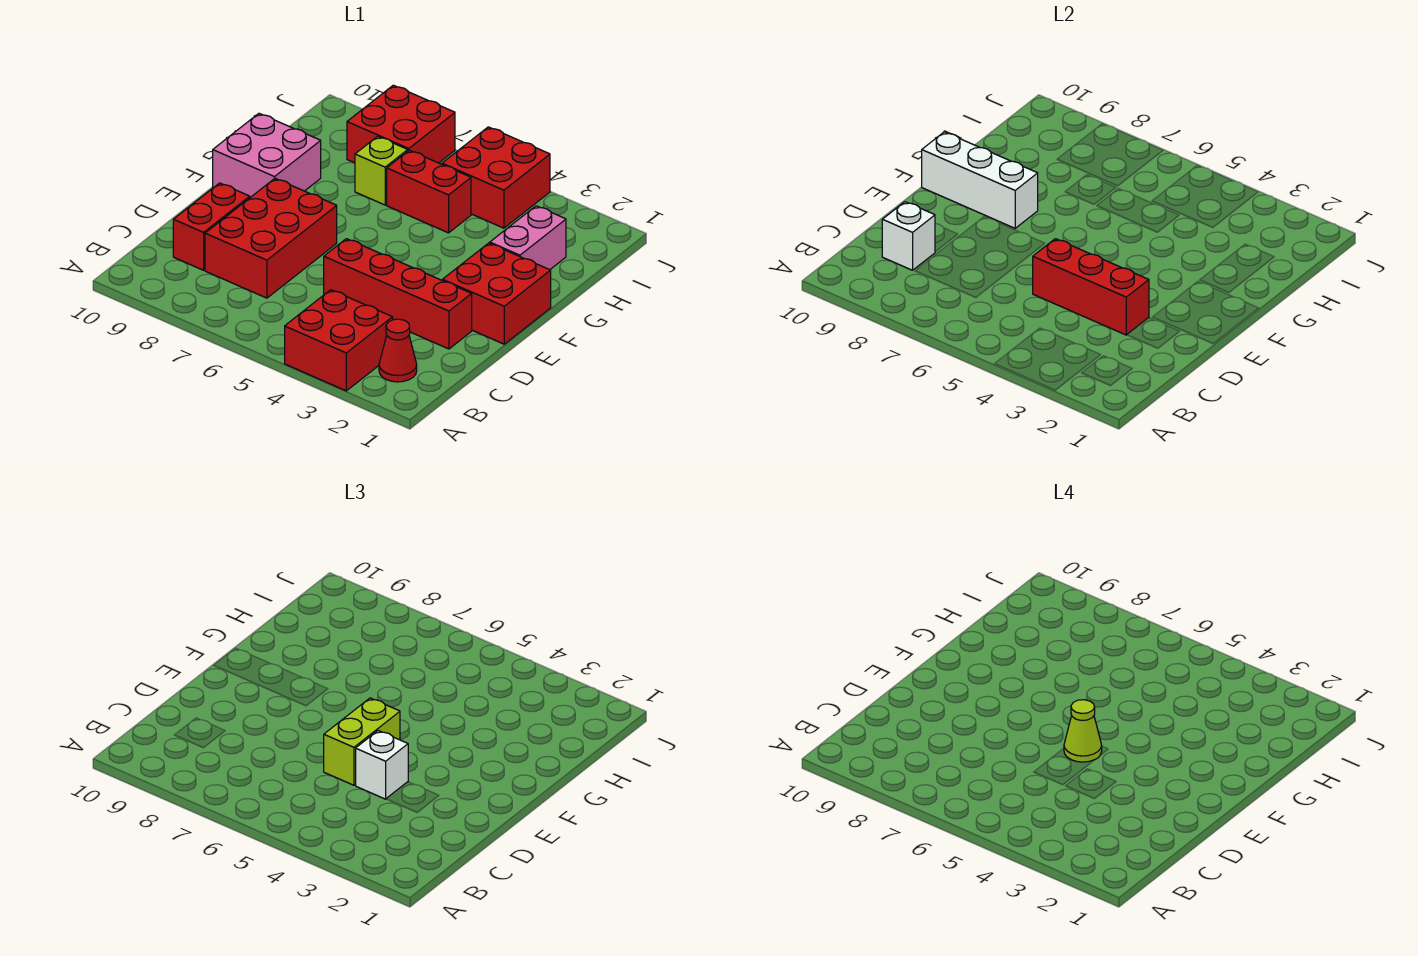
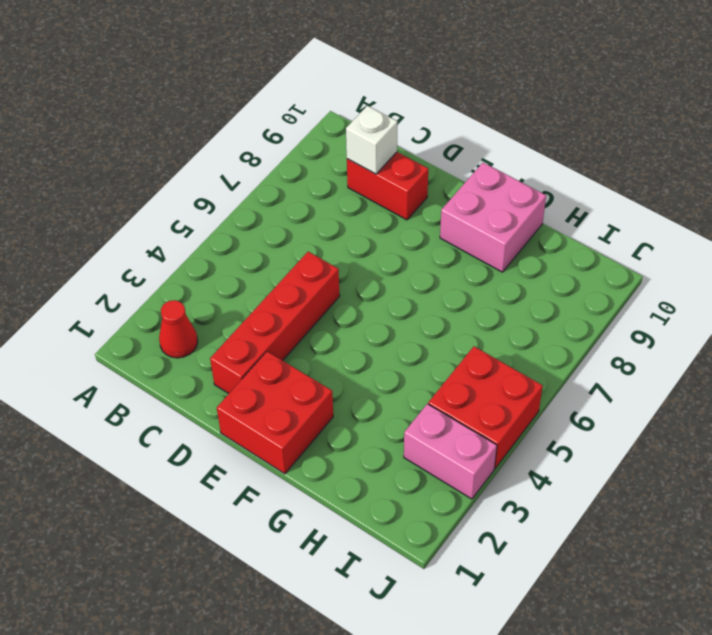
pink brick I3:J3 level 1 -> pink brick G2:H2 level 1
none -> red brick A3:B4 level 1
none -> red brick C7:E8 level 1
none -> red brick H5:H6 level 1

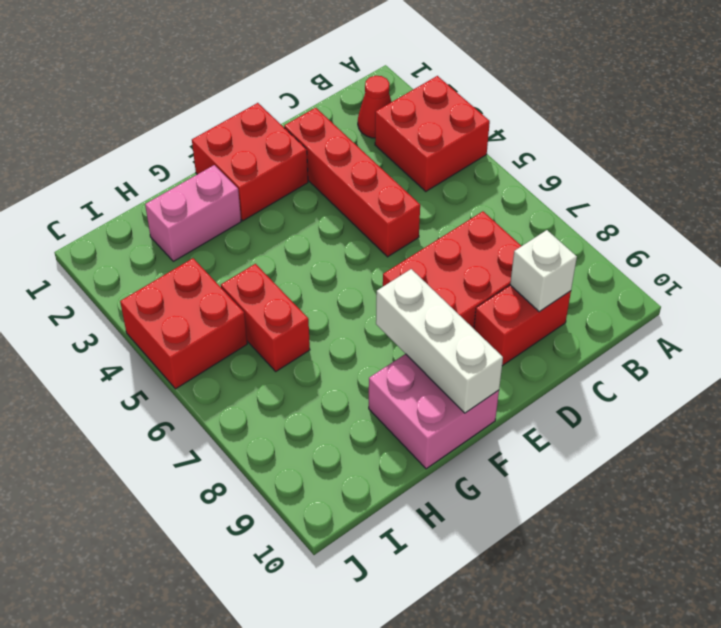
none -> lime brick H7 level 1
none -> red brick I7:J8 level 1
none -> red brick D3:D5 level 2

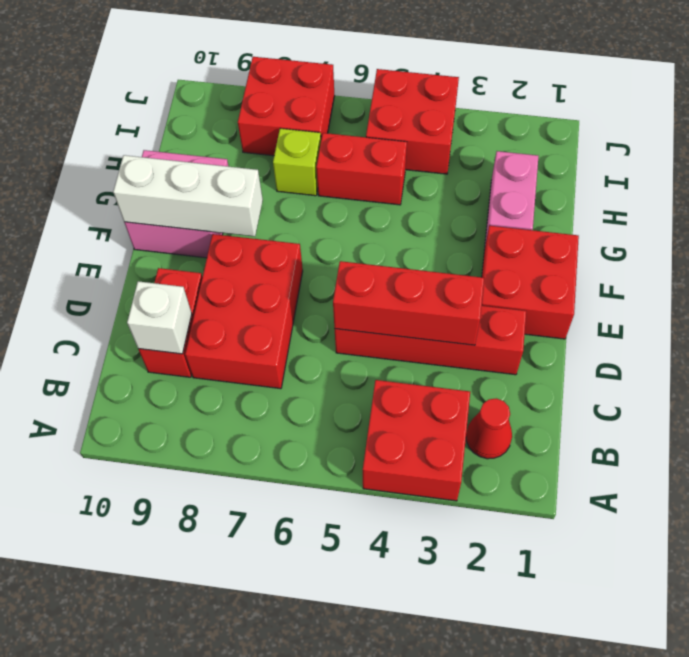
none -> white brick D4 level 3
none -> lime brick D5:E5 level 3
none -> lime cone E5 level 4

